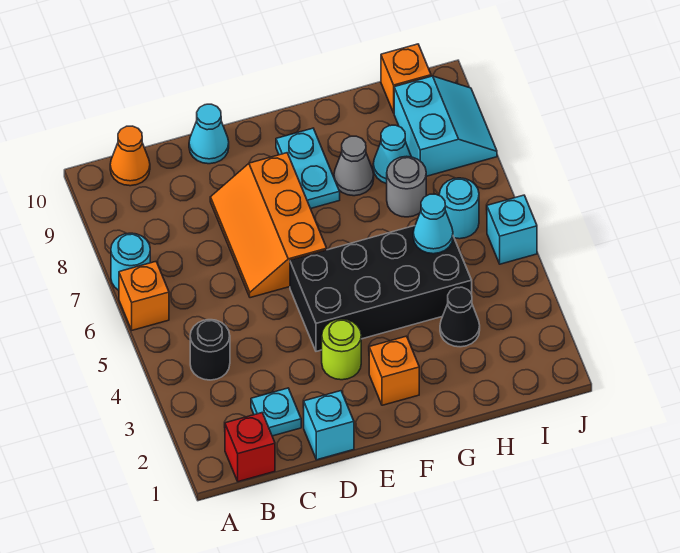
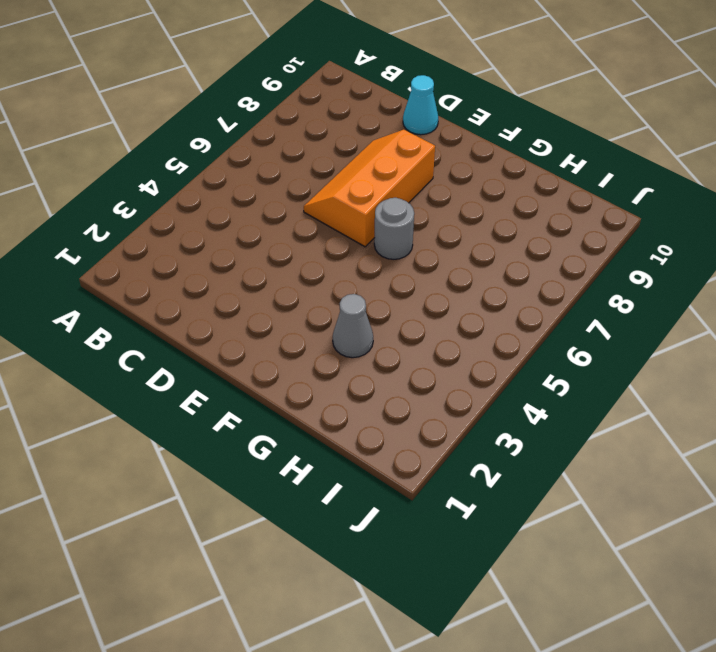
grey round brick F6 level 1 -> grey round brick H7 level 1
grey cone G3 level 1 -> grey cone G8 level 1
none -> orange brick A6 level 1
none -> cyan round brick A7 level 1
none -> red brick B1 level 1

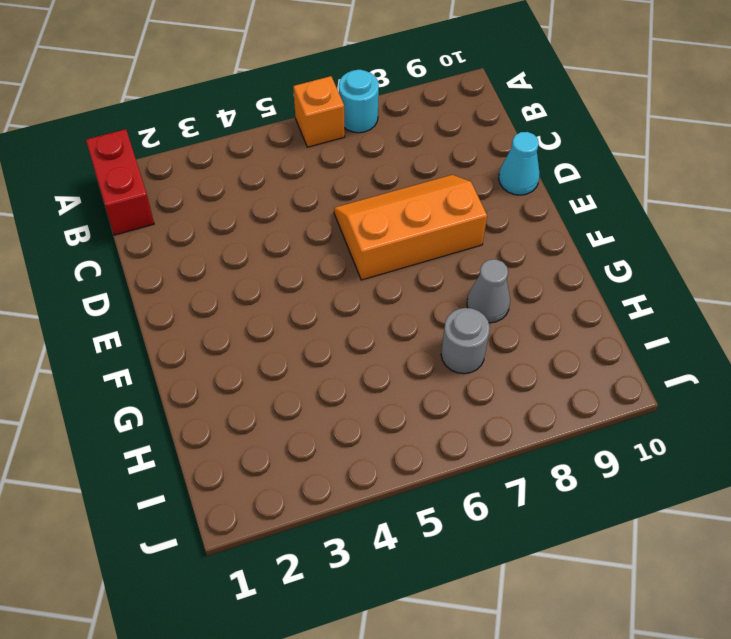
red brick A1:B1 level 1 -> red brick B1 level 1
none -> black round brick B4 level 1
none -> orange cone B10 level 1
none -> cyan plate C2 level 1

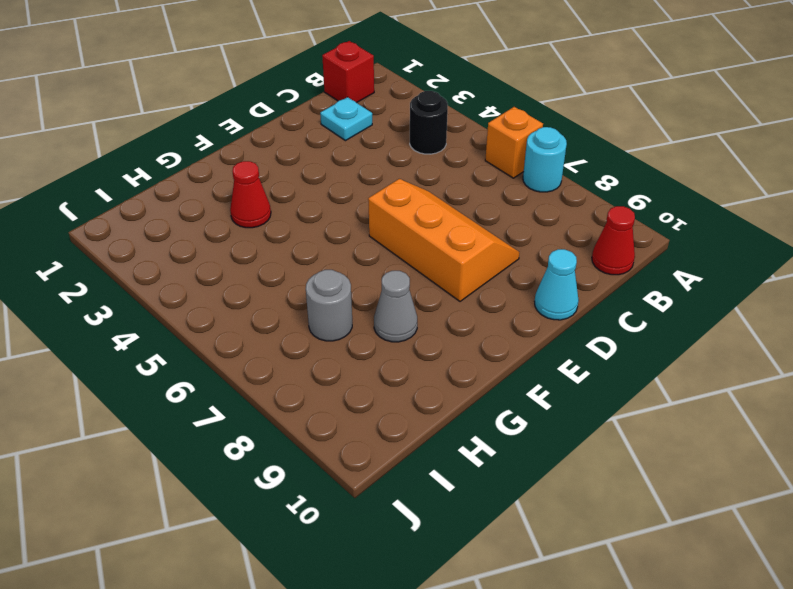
red cone B10 level 1 -> orange cone B10 level 1
red cone G3 level 1 -> none
none -> cyan brick D1 level 1
none -> lime round brick E3 level 1
none -> black brick E4:H5 level 1

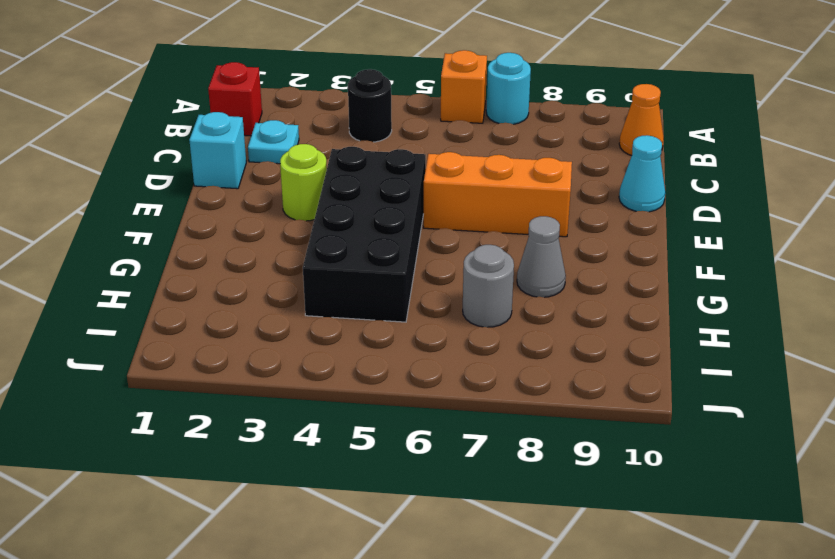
none -> orange brick F2 level 1
none -> cyan plate F8:F9 level 1
none -> black cone H3 level 1

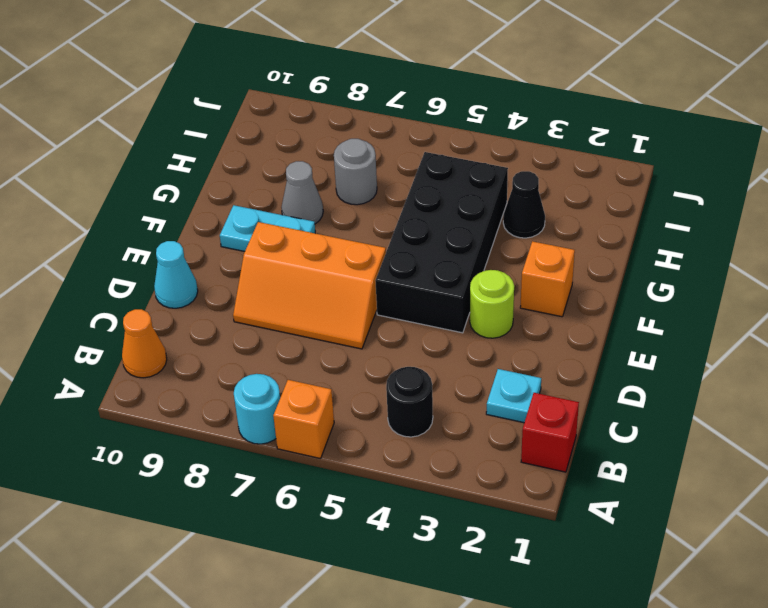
none -> cyan brick D1 level 1
none -> cyan cone H8 level 1
none -> cyan round brick I6 level 1

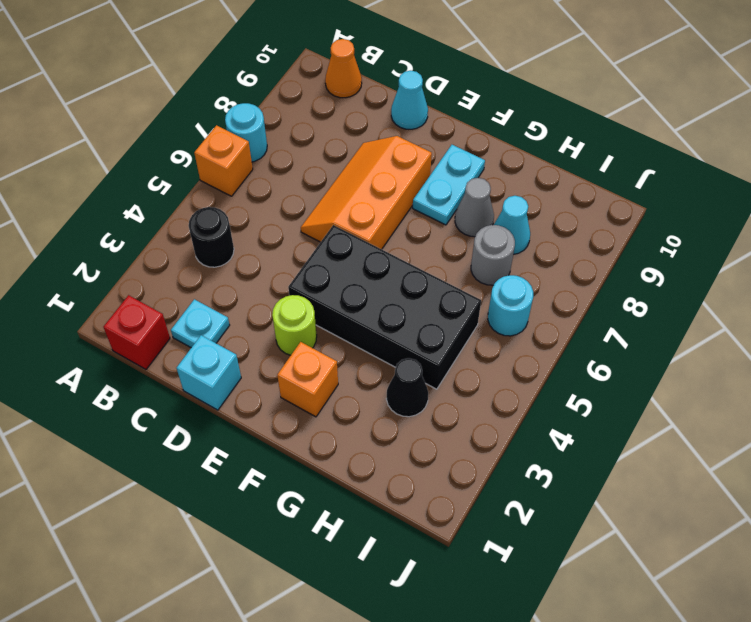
none -> cyan slope I8:J9 level 1 top I
none -> orange brick I10 level 1
none -> cyan brick J5 level 1

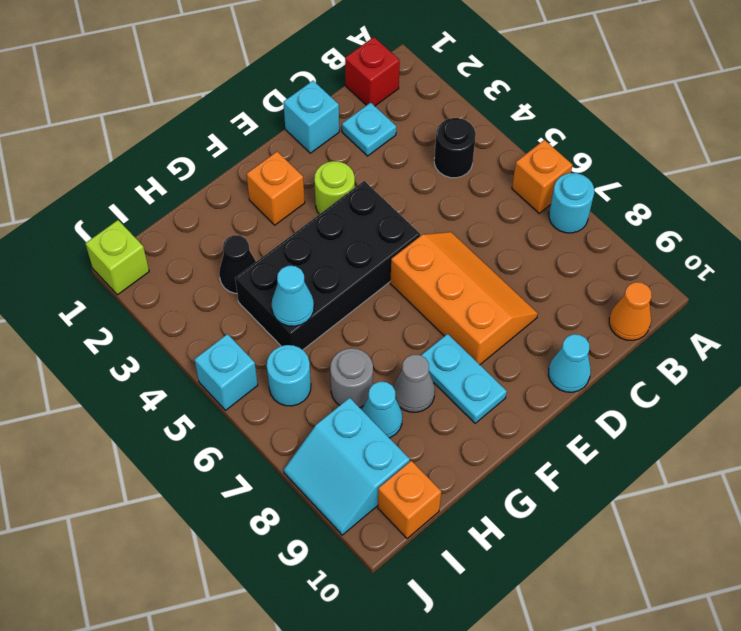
lime brick J1 level 1 -> none

